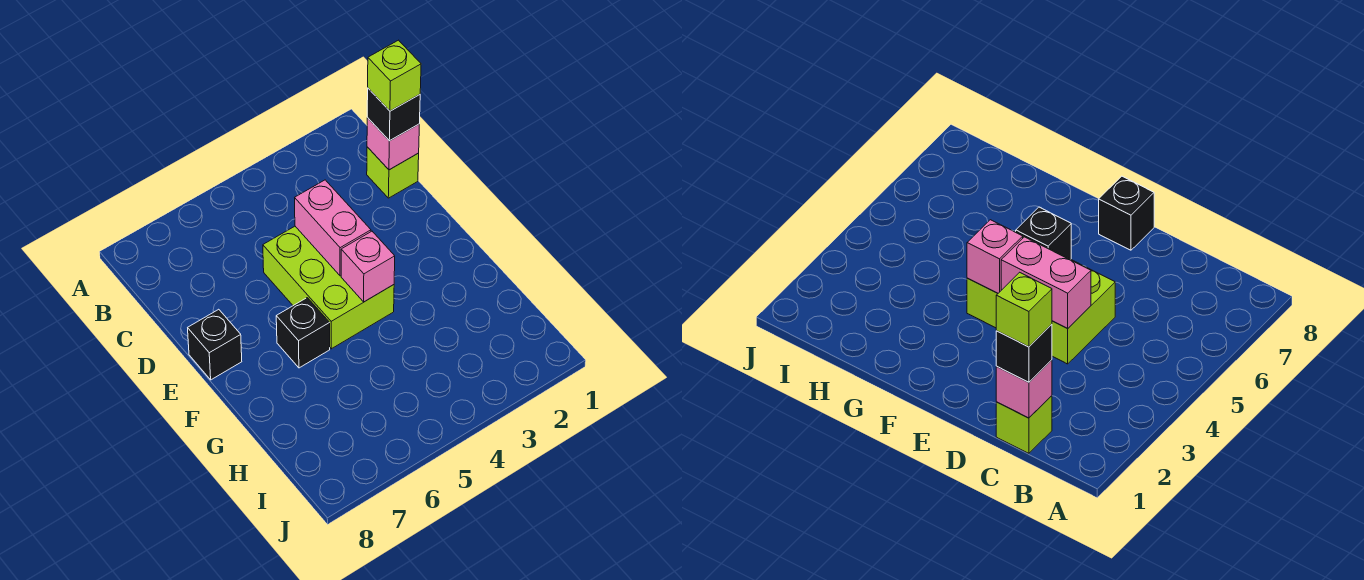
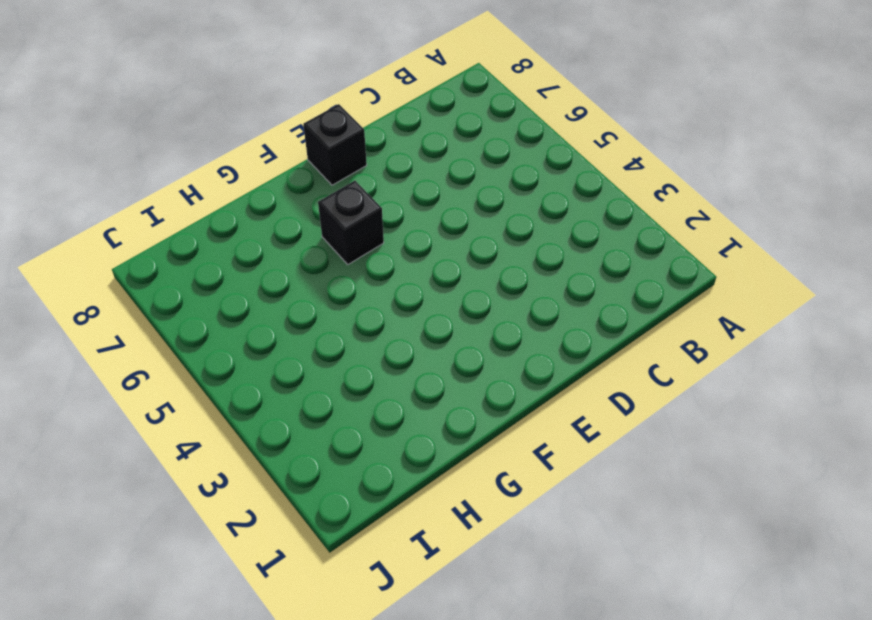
none -> lime brick C1 level 1
none -> lime brick D4:F5 level 1

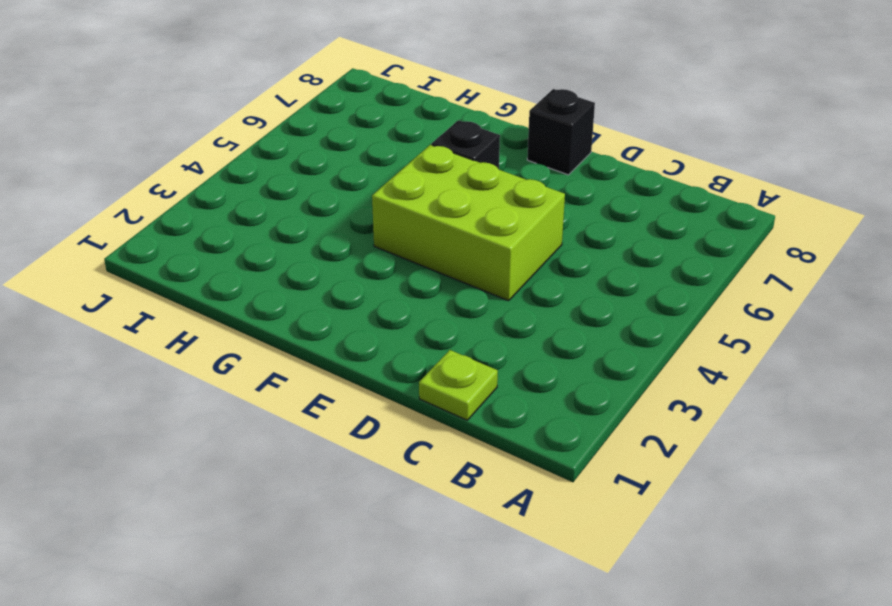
lime plate C1 level 1 -> lime brick C1 level 1
none -> pink brick C1 level 2
none -> pink brick D4:E4 level 2

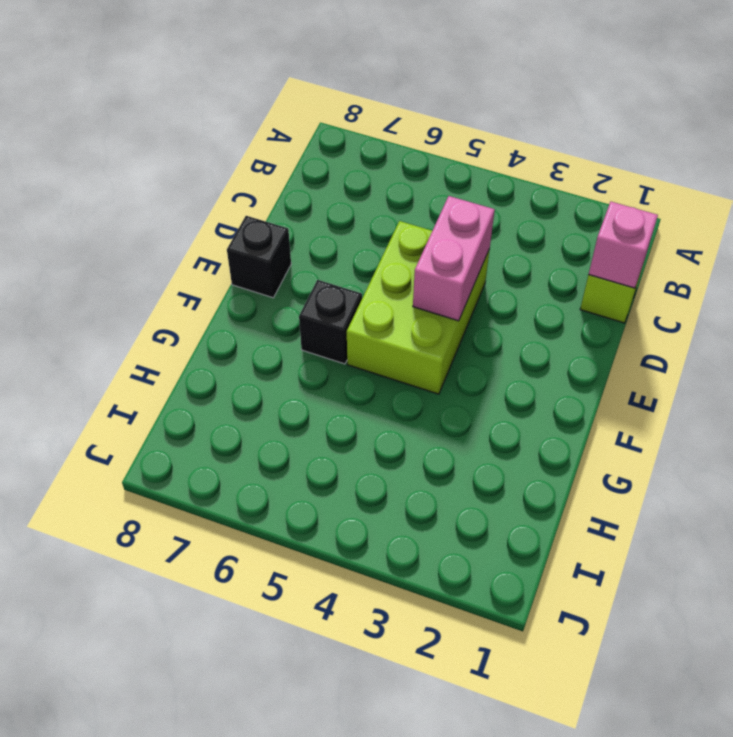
none -> pink brick F4 level 2
none -> black brick C1 level 3

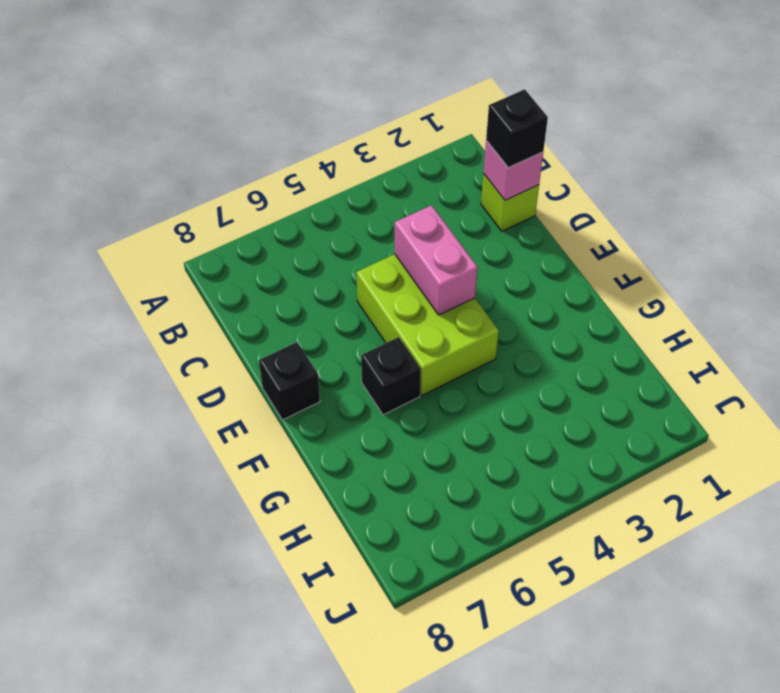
none -> pink brick F4 level 2
none -> lime brick C1 level 4

